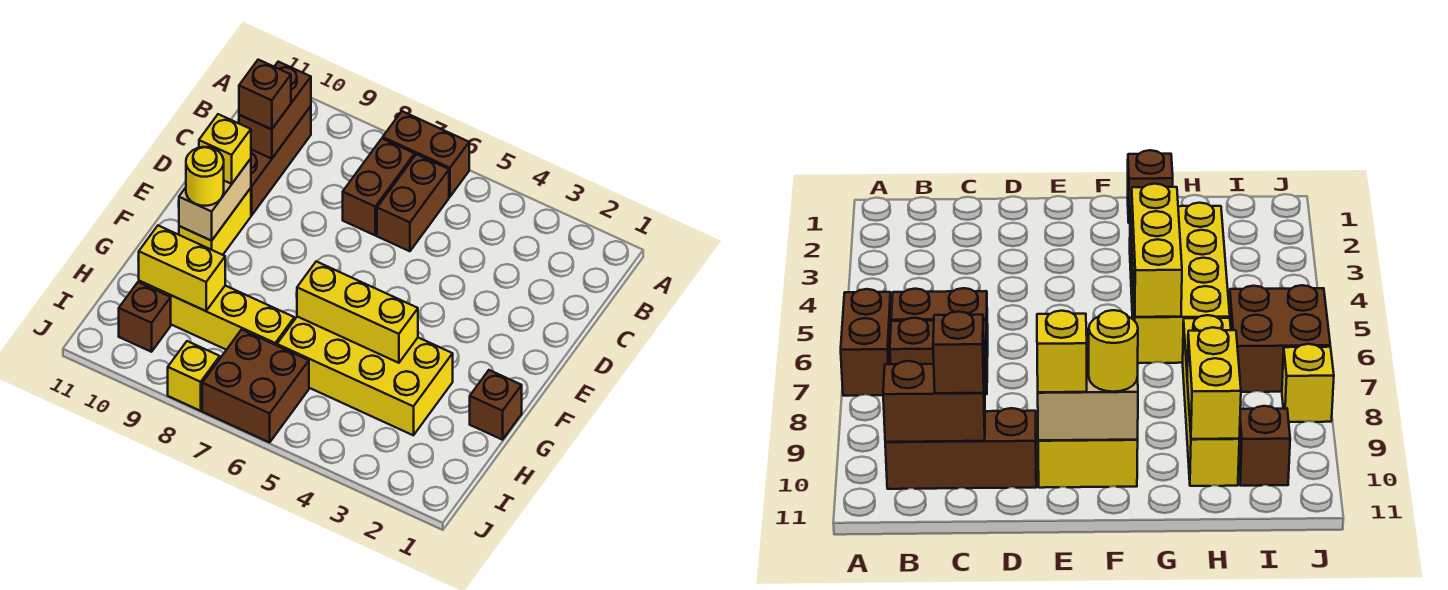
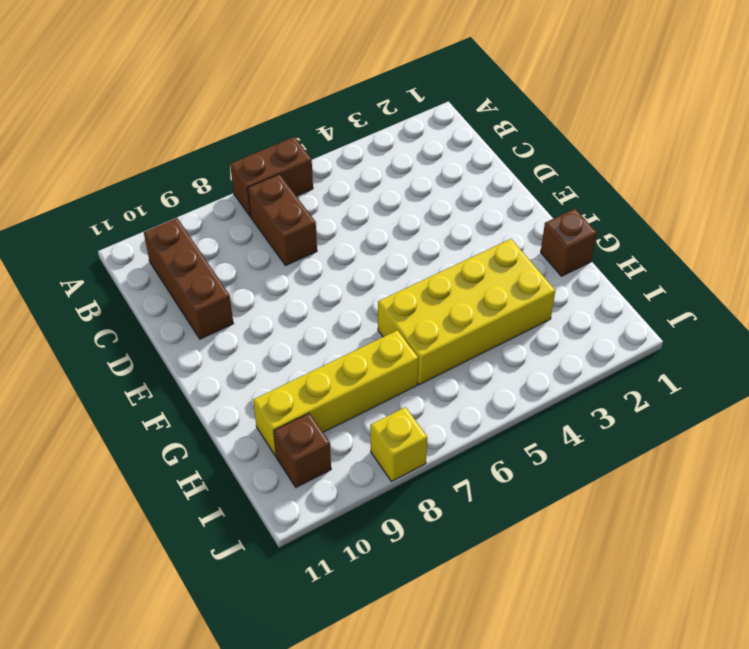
none -> brown brick B6:C6 level 1
none -> yellow brick E10:F10 level 1
none -> brown brick I6:J7 level 1

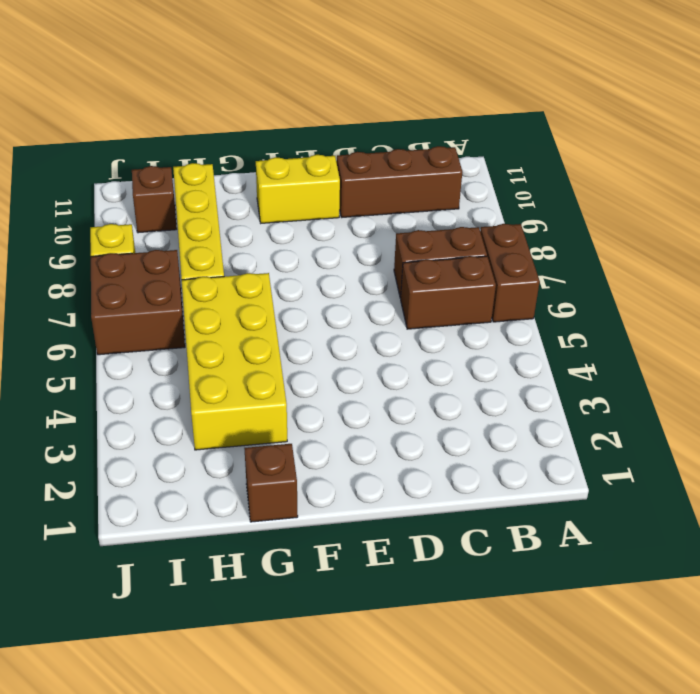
none -> brown brick B10:C10 level 2
none -> tan brick E10:F10 level 2
none -> yellow brick G4:G6 level 2

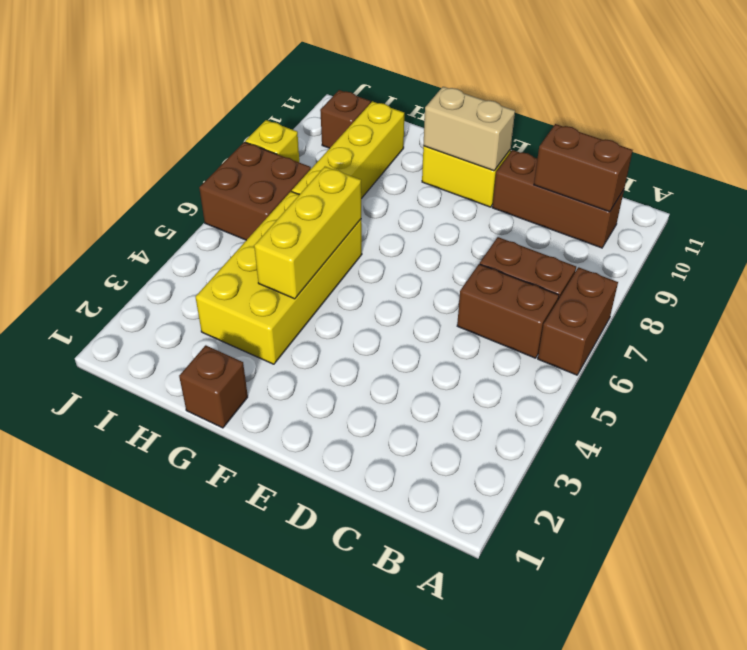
none -> yellow brick H9:H10 level 2
none -> brown brick C10 level 3
none -> yellow brick E10 level 3

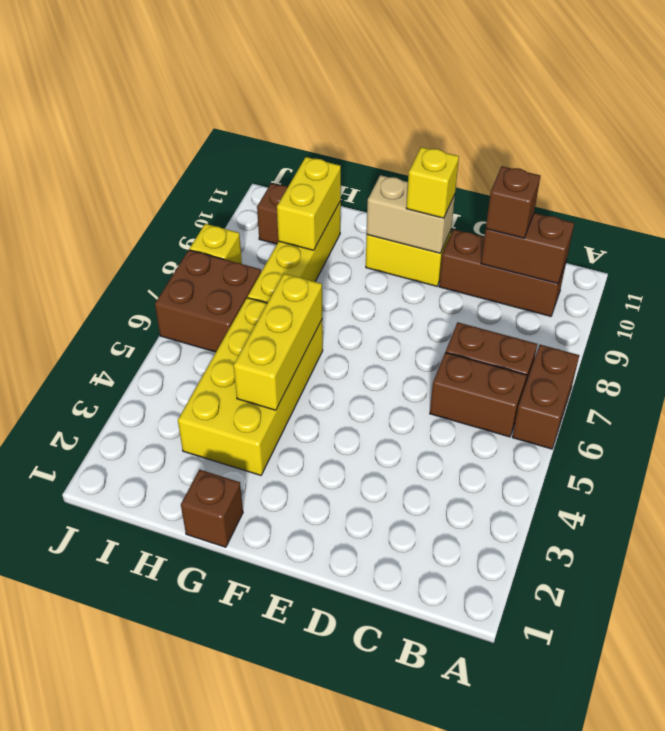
none -> yellow round brick F10 level 3

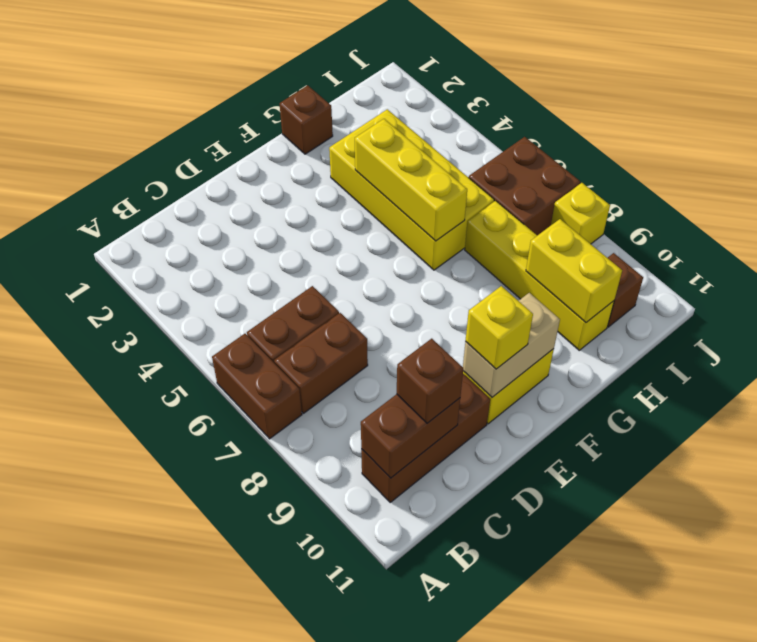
none -> yellow round brick F10 level 3

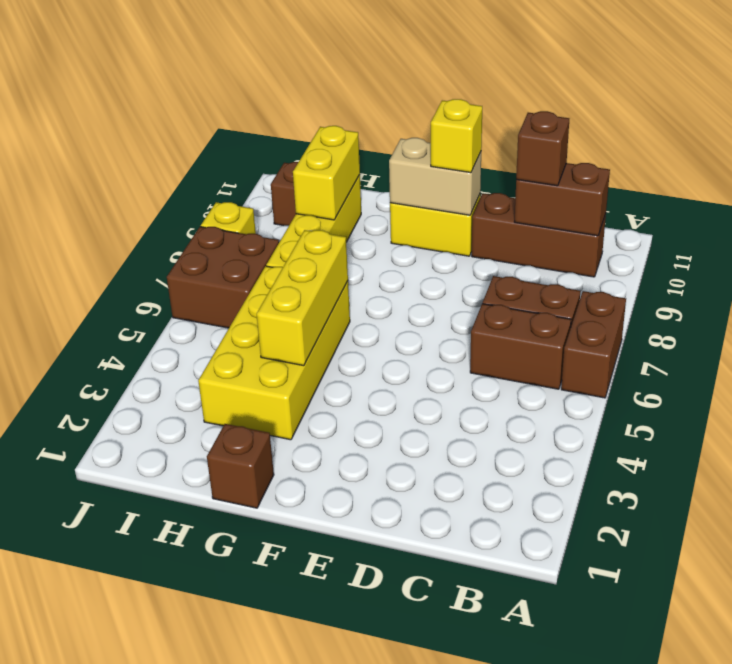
none -> yellow round brick F10 level 3

